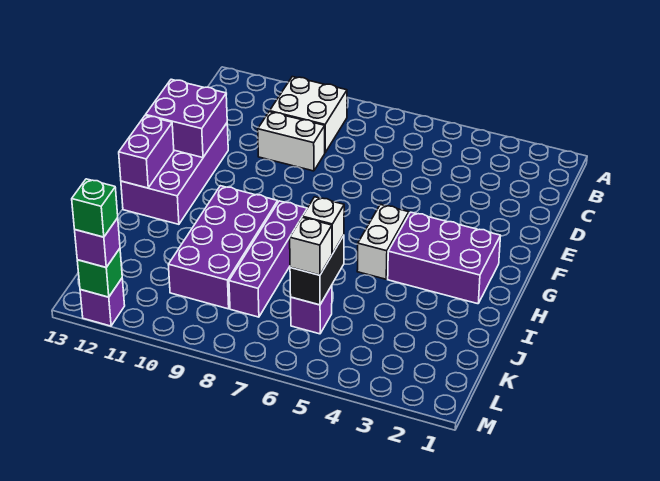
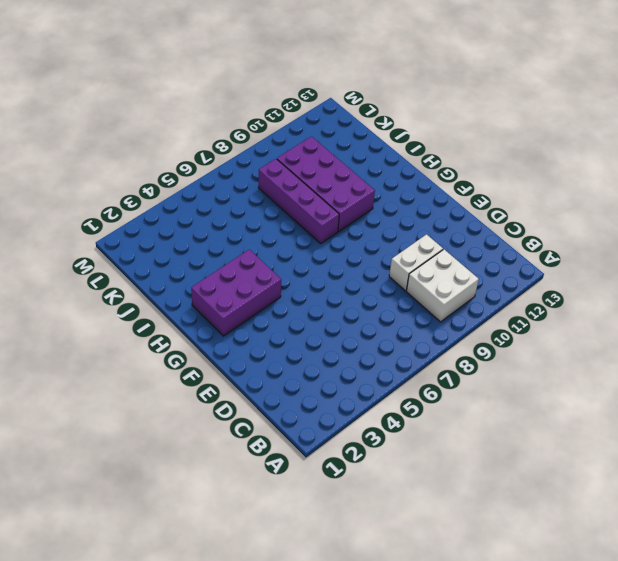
none -> purple brick E12:H13 level 1
none -> white brick G5:H5 level 1
none -> purple brick K6 level 1

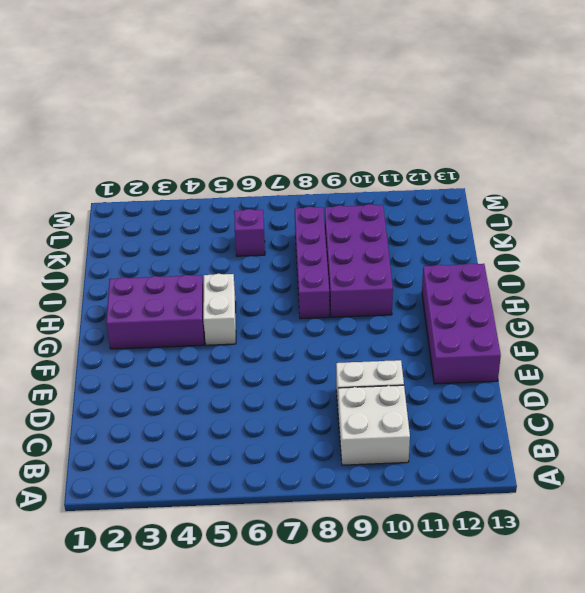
none -> purple brick M12 level 1
none -> purple brick E12:F13 level 2
none -> purple brick G13:H13 level 2

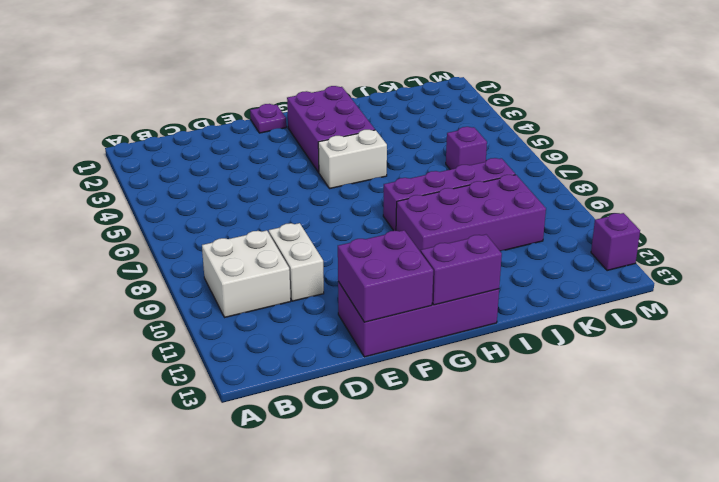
purple plate F1 level 1 -> none
none -> black brick J6:K6 level 2
none -> green brick M12 level 2
none -> white brick J6 level 3

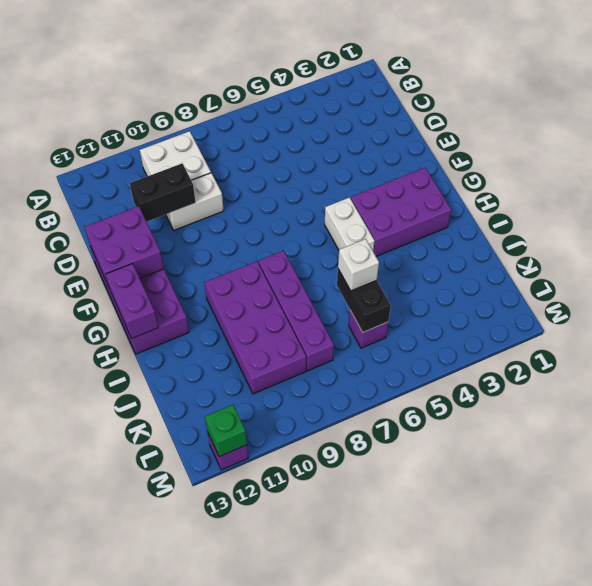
black brick D10:D11 level 2 -> none
none -> white brick K6 level 3
none -> purple brick M12 level 3
none -> green brick M12 level 4

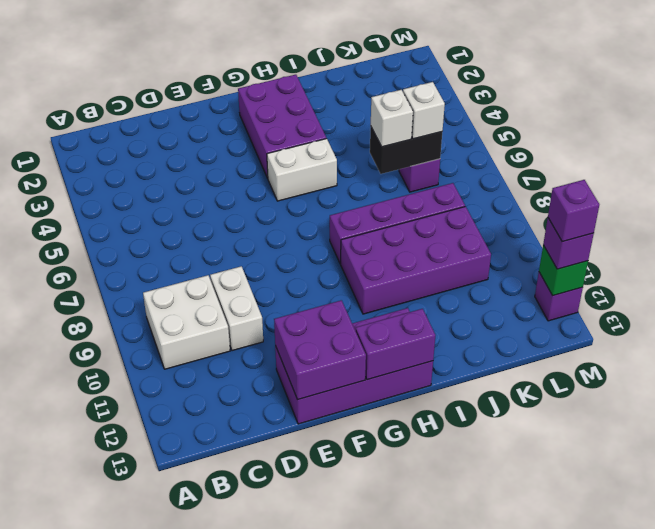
purple brick M12 level 4 -> green brick M12 level 4

